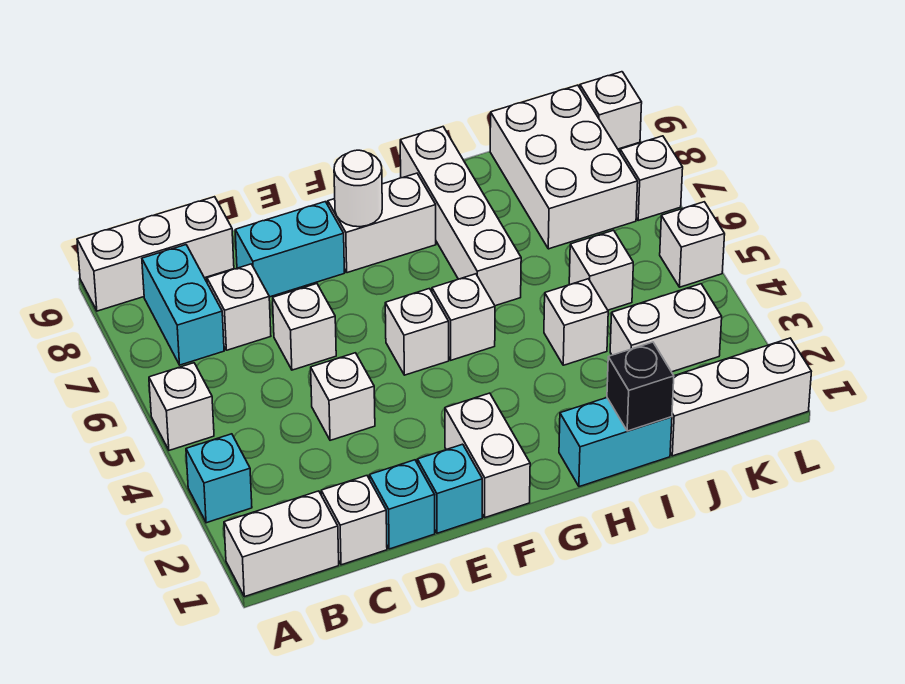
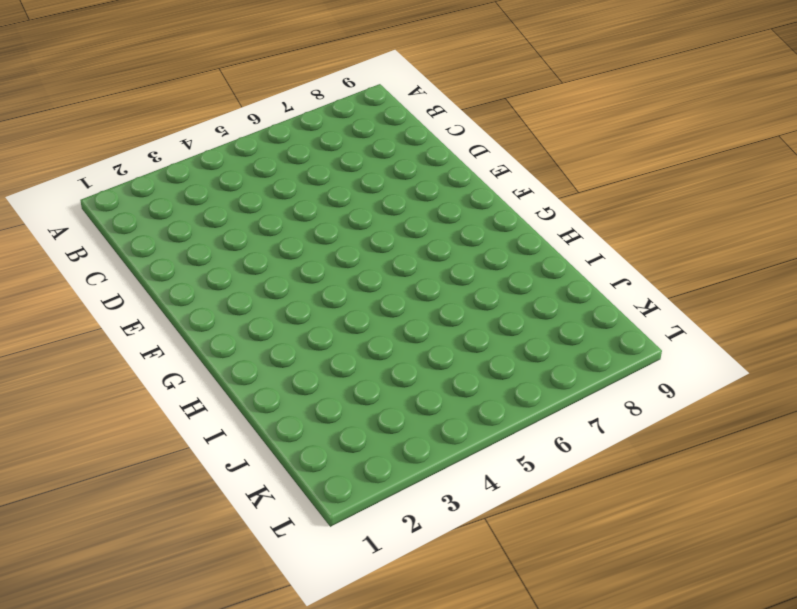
none -> white brick A1:B1 level 1
none -> cyan brick A3 level 1
none -> white brick A5 level 1

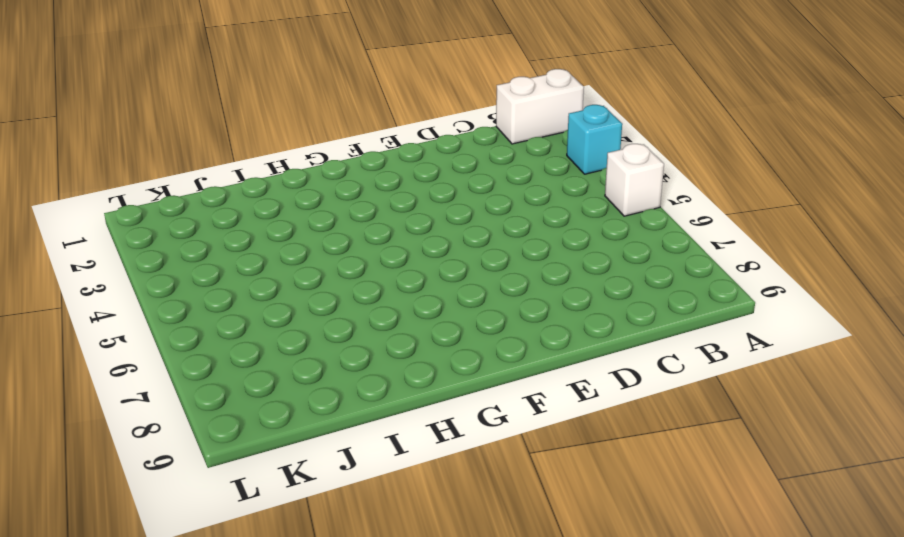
none -> white brick A9:C9 level 1
none -> cyan brick B7:B8 level 1
none -> white brick C1 level 1

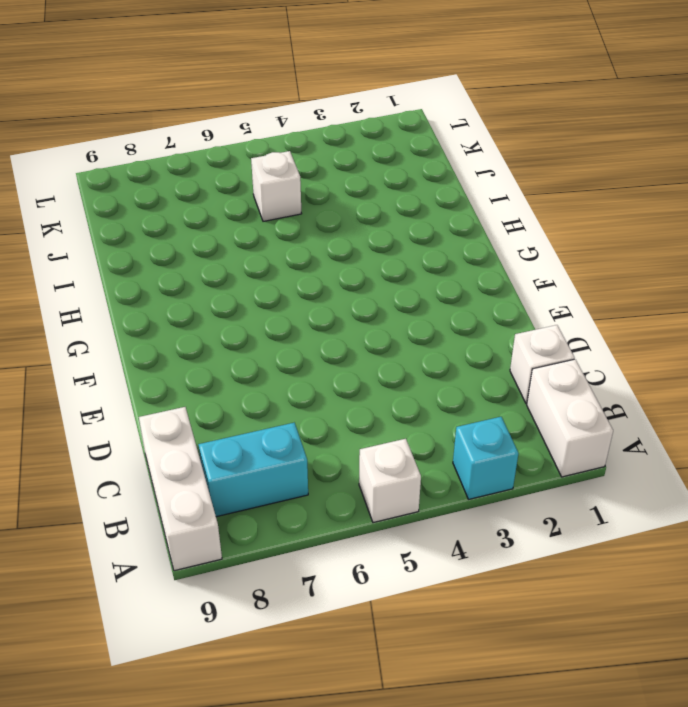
none -> white brick C7 level 1
none -> cyan brick D1 level 1
none -> white brick D4 level 1

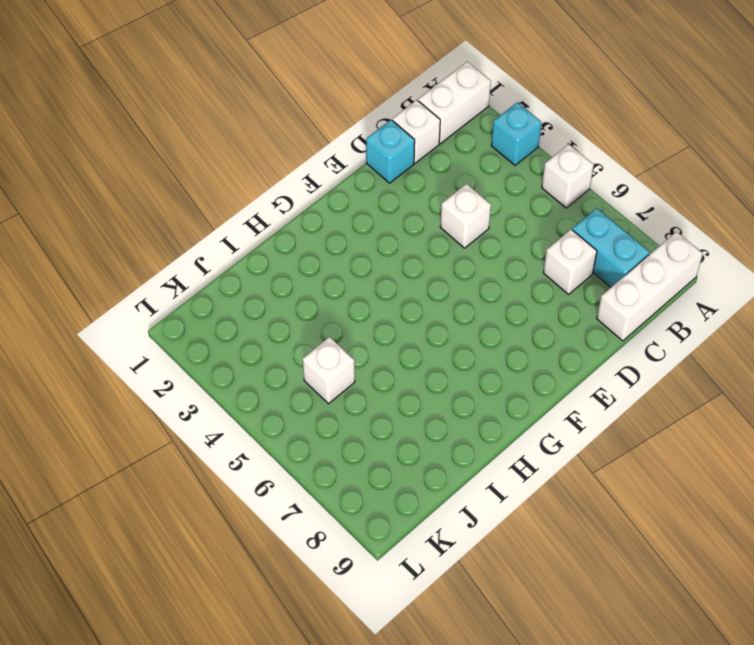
none -> white brick D6 level 1
none -> cyan brick D8:E8 level 1
none -> cyan brick E1 level 1

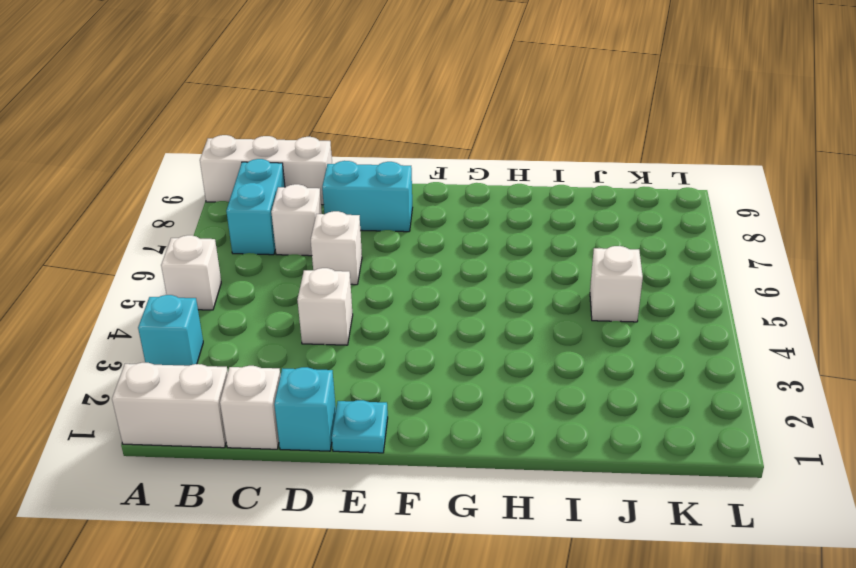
cyan plate E1 level 1 -> cyan brick E1 level 1
none -> white brick F1:F2 level 1
none -> white brick F5 level 1
none -> white brick F8:G8 level 1

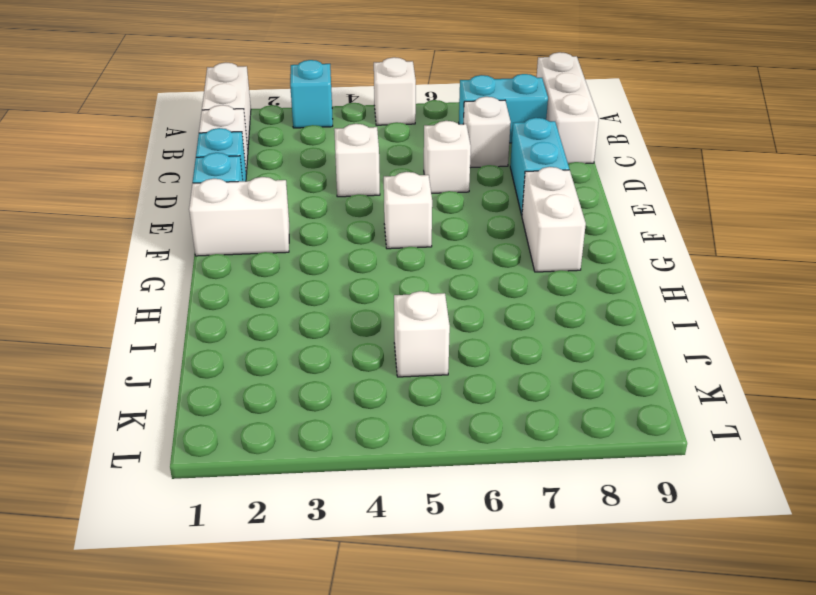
none -> white brick G5 level 1
none -> cyan brick H1:I1 level 1
none -> white brick H6:H9 level 1

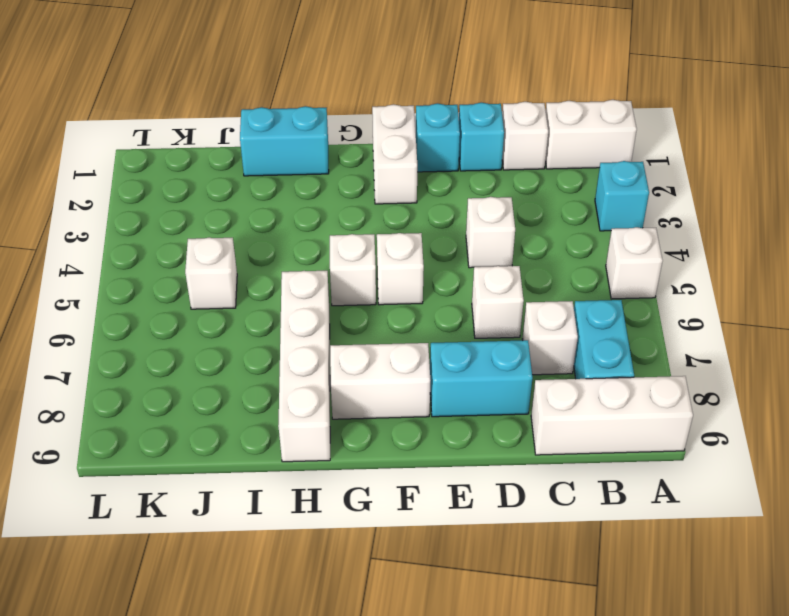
none -> white brick I4 level 1
none -> white brick J1:L1 level 1
none -> white brick J3:K3 level 1

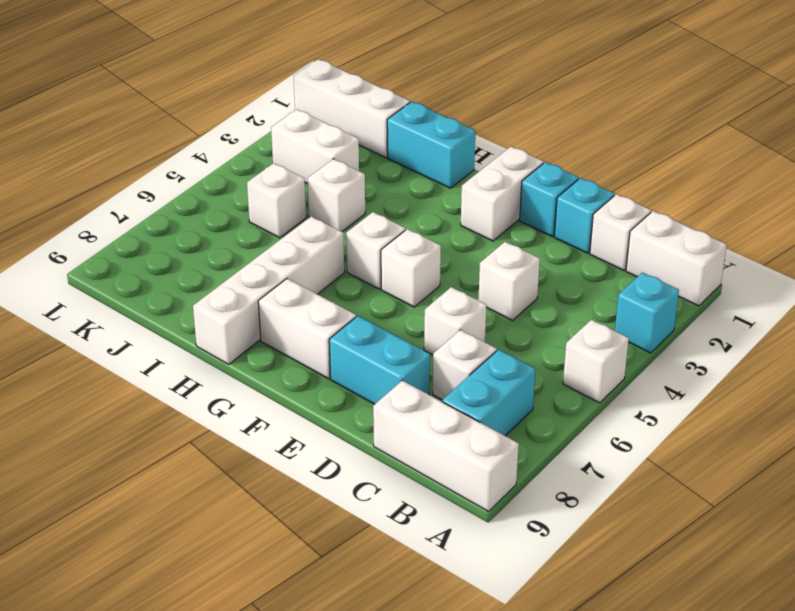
none -> white brick J7:K9 level 1
none -> white brick L5 level 1
none -> white brick L7 level 1

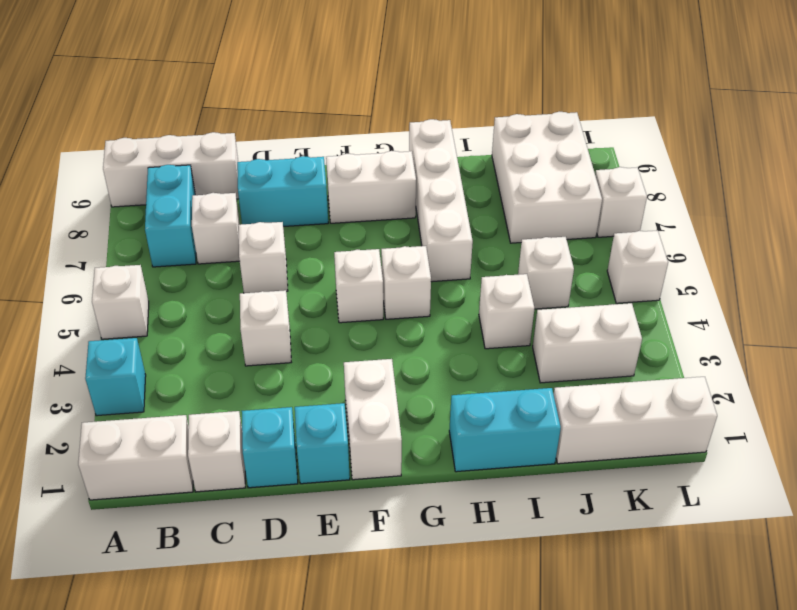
none -> white brick L9 level 1
none -> white round brick F8 level 2
none -> black brick I1 level 2

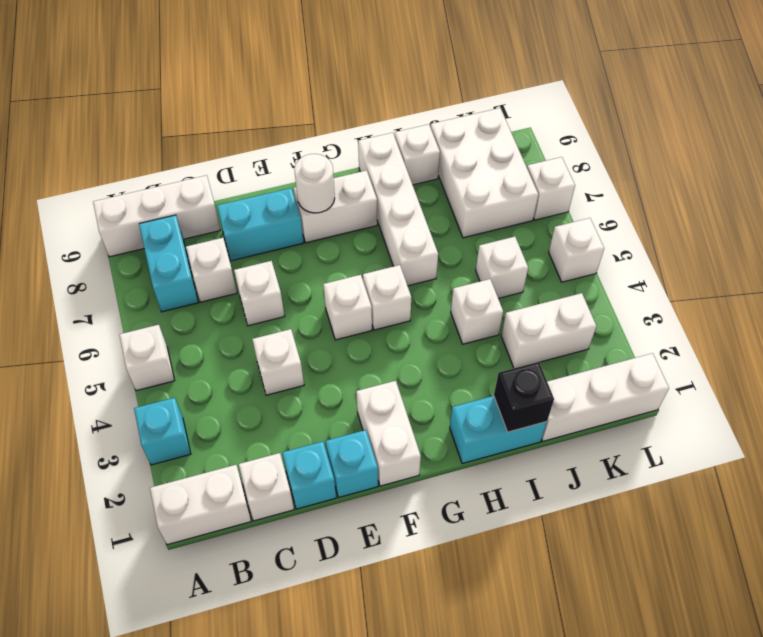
white brick I9 level 1 -> white brick L9 level 1

